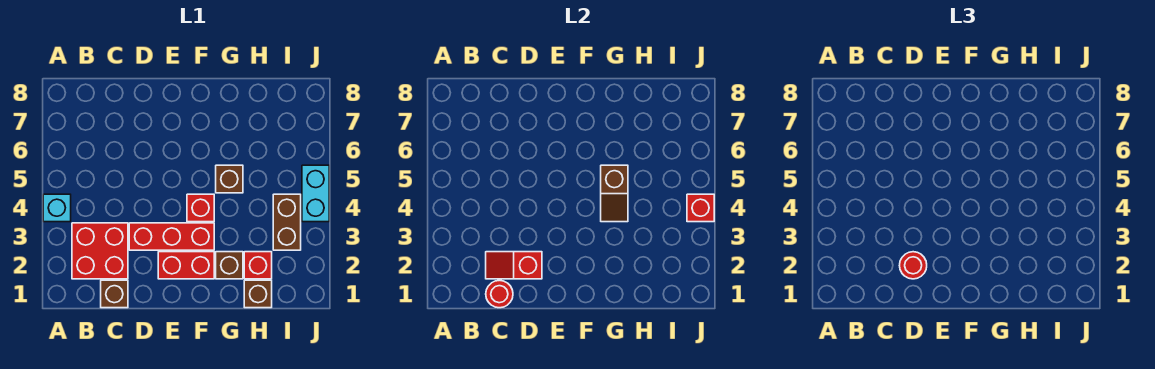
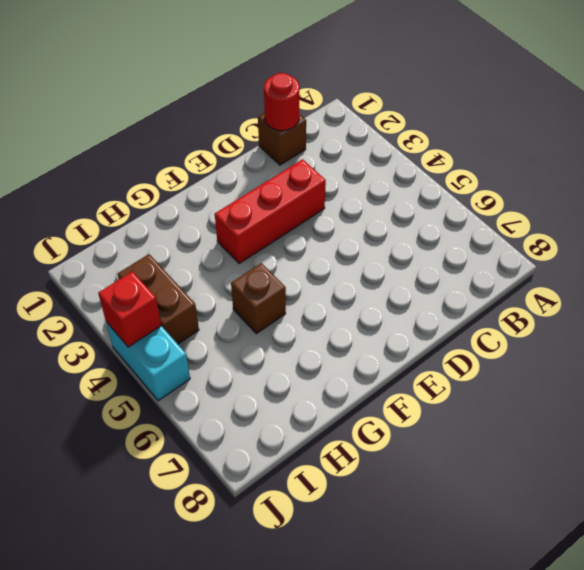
none -> cyan brick A4 level 1
none -> red brick B2:C3 level 1
none -> red brick E2:F2 level 1

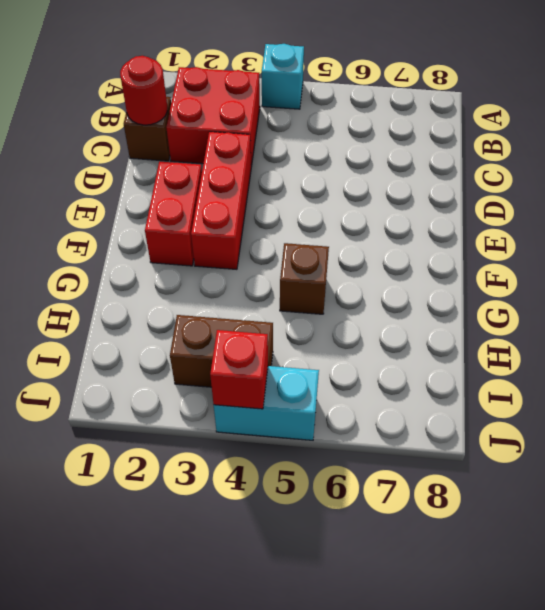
none -> red brick F4 level 1
none -> brown brick G2 level 1
none -> brown brick H1 level 1

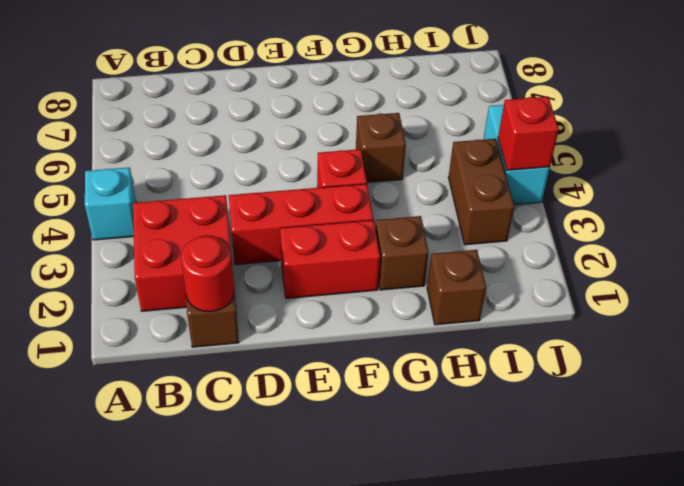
none -> red brick H2 level 1
none -> red slope C2:D2 level 2 top D
none -> brown slope G4:G5 level 2 top 5

